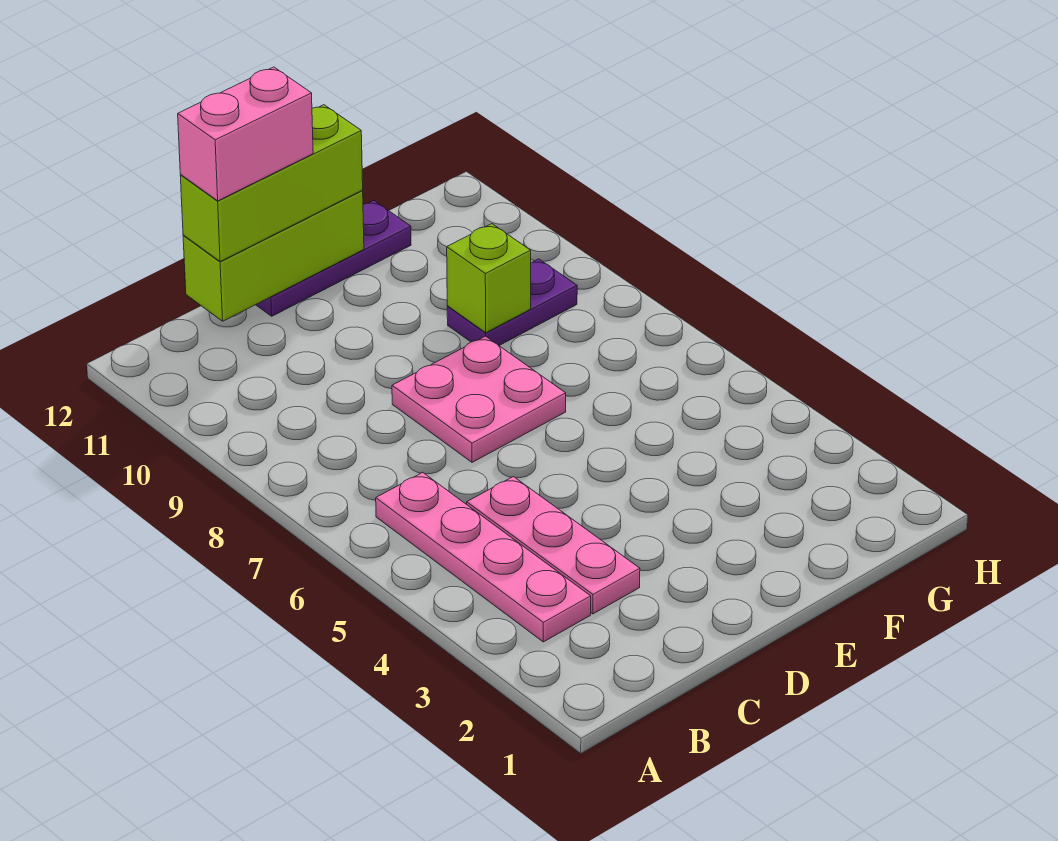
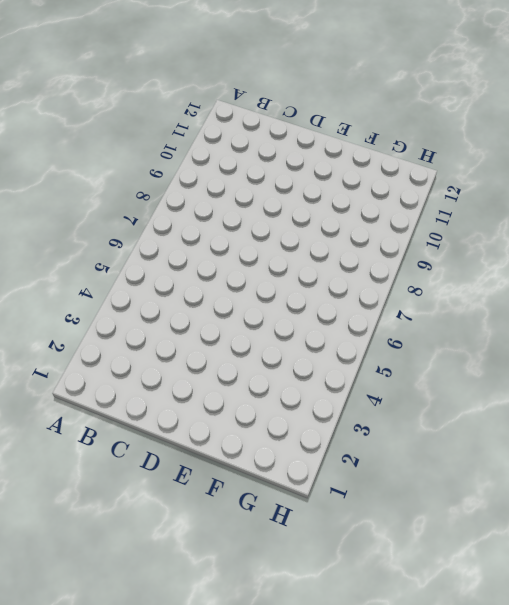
none -> pink plate B3:B6 level 1
none -> pink plate C3:C5 level 1

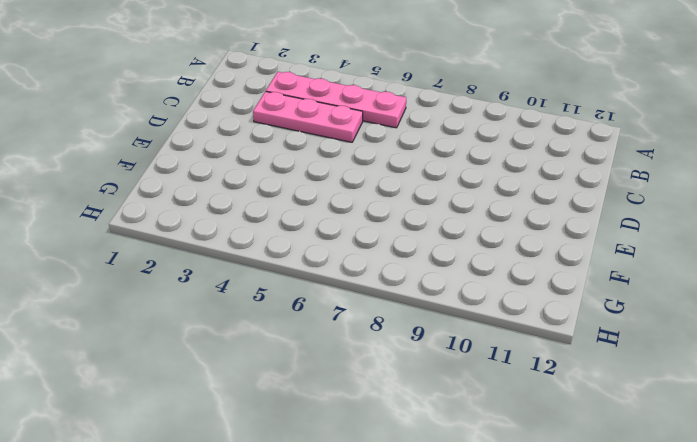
none -> pink plate D7:E8 level 1
none -> purple plate D12:F12 level 1

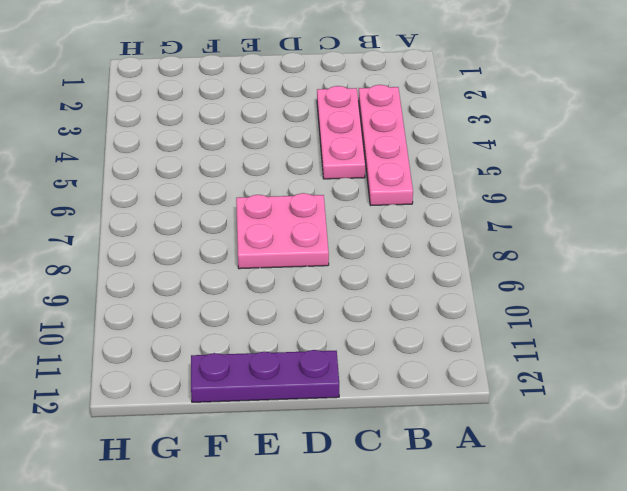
none -> purple plate F9:G9 level 1
none -> lime brick C12:E12 level 2

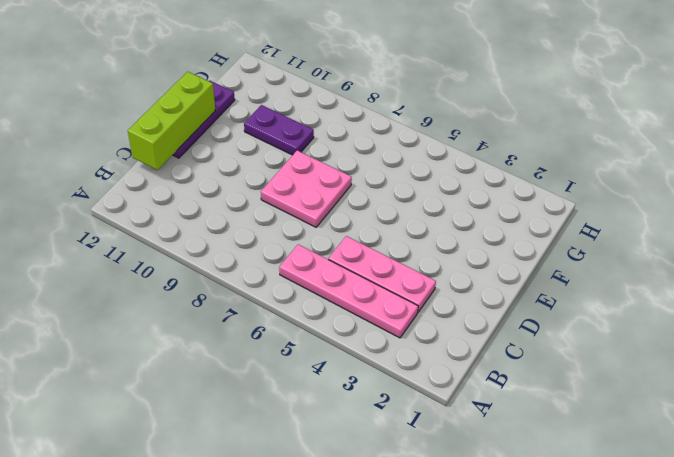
purple plate F9:F10 level 1 -> purple plate F9:G9 level 1
none -> lime brick F9 level 2
none -> lime brick C12:E12 level 3

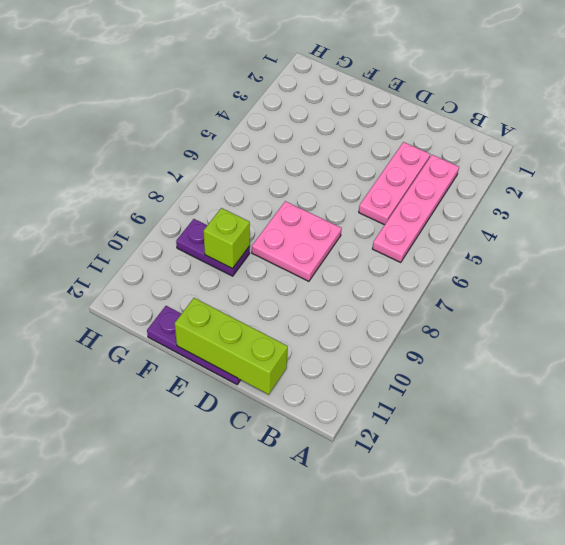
none -> lime brick C12:E12 level 3
none -> pink brick C12:D12 level 4

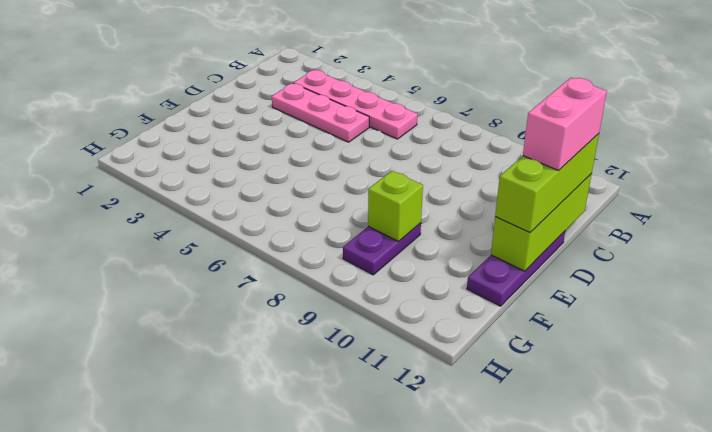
none -> pink plate D7:E8 level 1

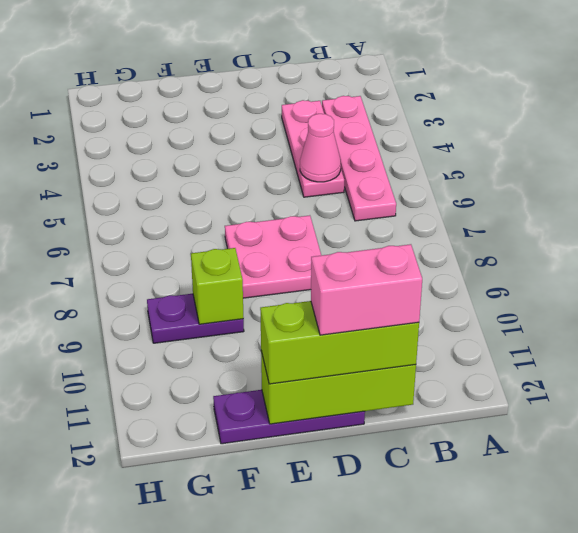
pink cone C5 level 2 -> none

